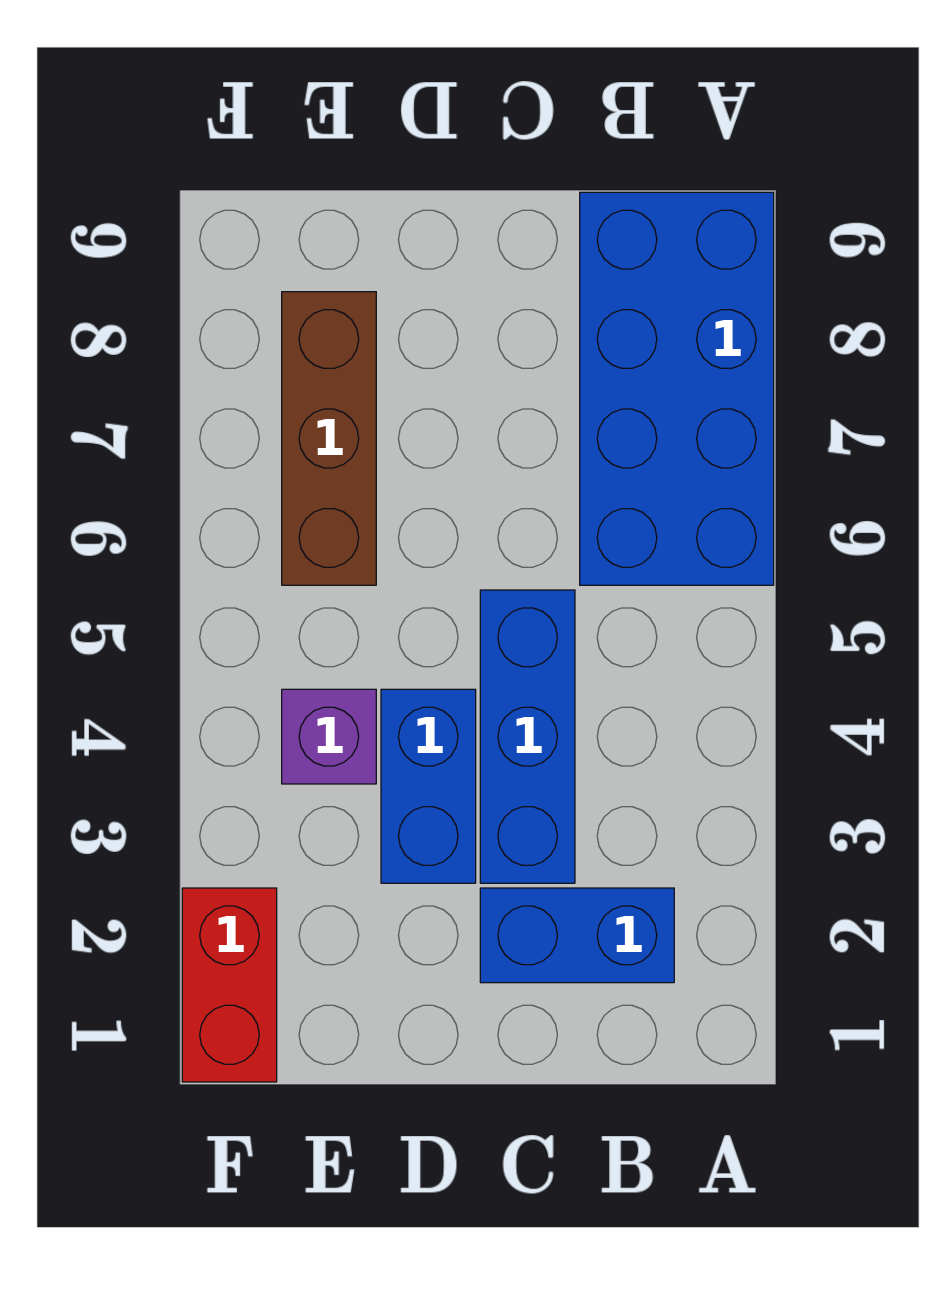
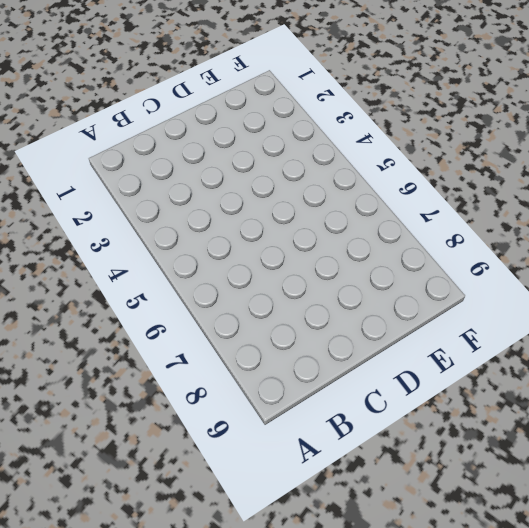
none -> blue brick A6:B9 level 1
none -> blue brick B2:C2 level 1

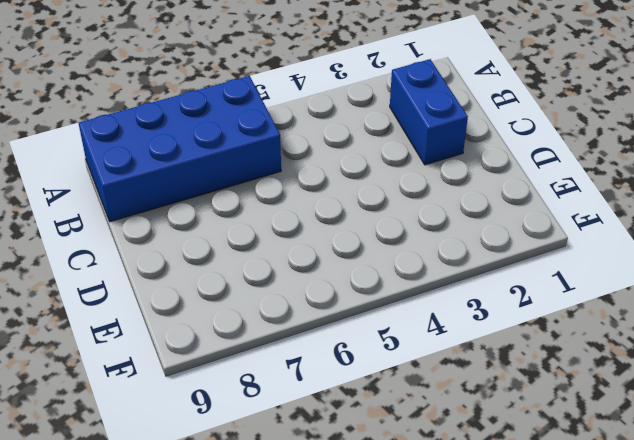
none -> blue brick C3:C5 level 1
none -> blue brick D3:D4 level 1

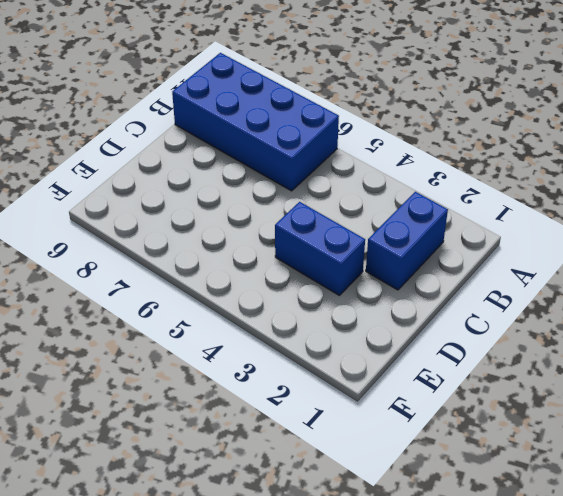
none -> blue brick C3:C5 level 1
none -> purple brick E4 level 1

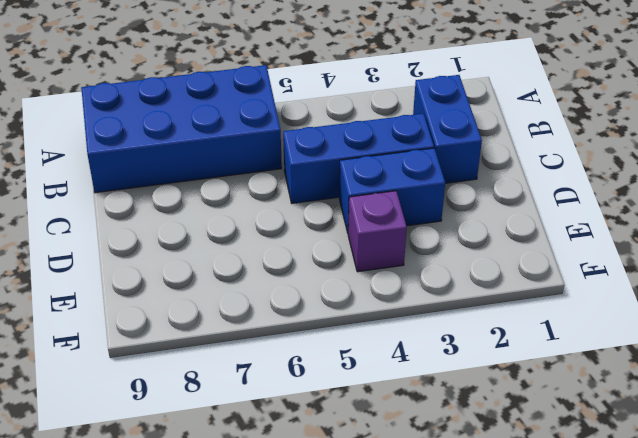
none -> brown brick E6:E8 level 1
none -> red brick F1:F2 level 1

